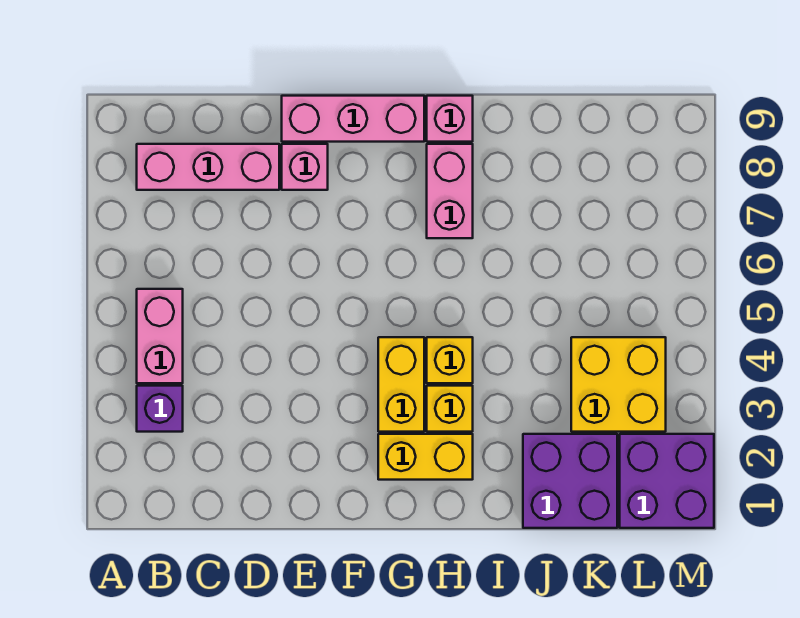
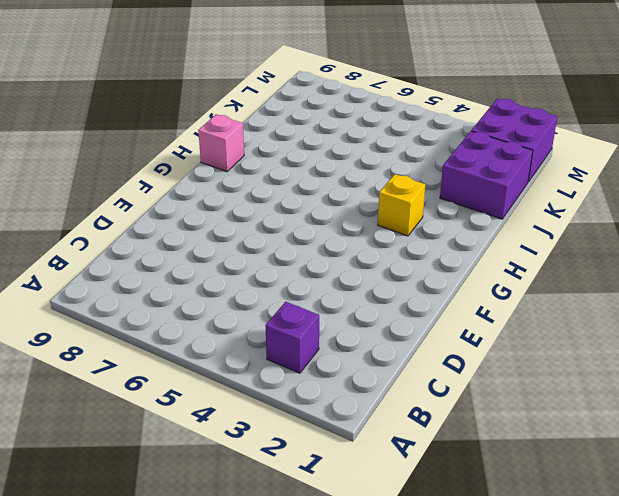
none -> pink brick B4:B5 level 1
none -> pink brick B8:D8 level 1
none -> pink brick E8 level 1

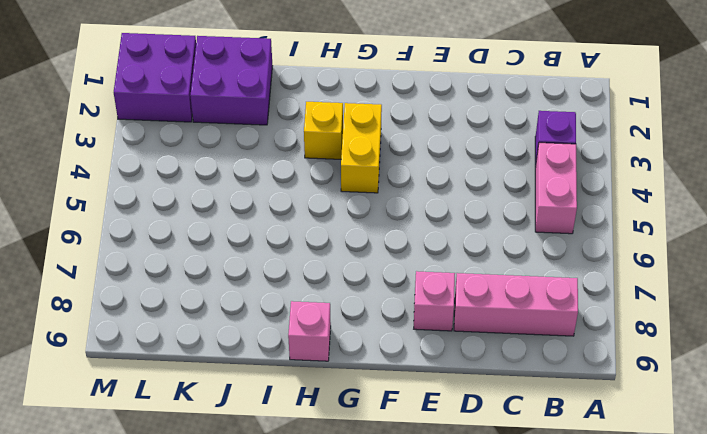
none -> pink brick E9:G9 level 1
none -> yellow brick G2:H2 level 1
none -> yellow brick H4 level 1

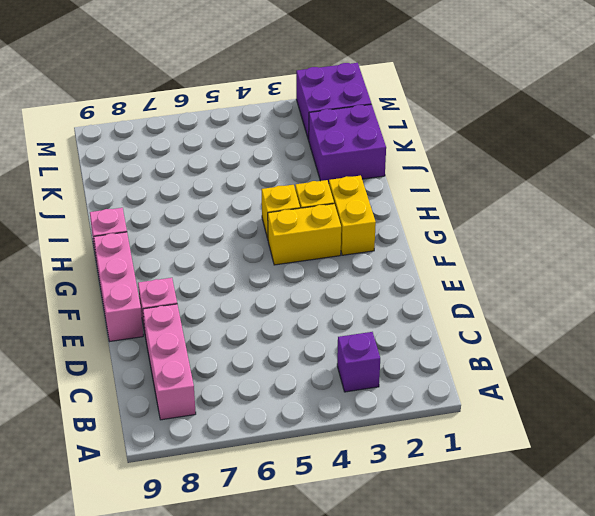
none -> pink brick B4:B5 level 1
none -> pink brick H7:H8 level 1
none -> yellow brick K3:L4 level 1

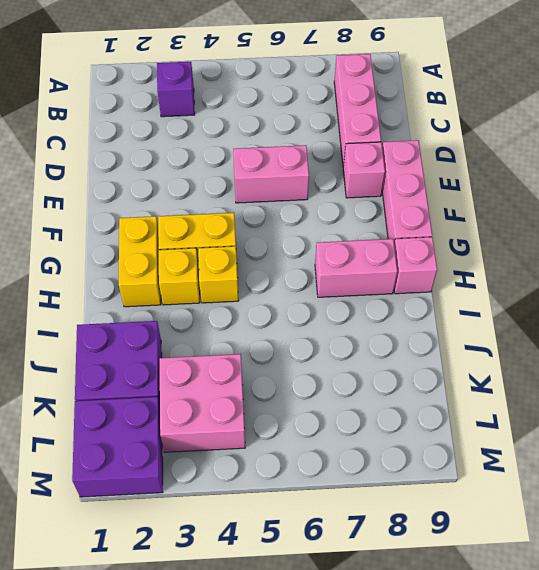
pink brick E5:E6 level 1 -> pink brick B4:B5 level 1
pink brick K3:L4 level 1 -> yellow brick K3:L4 level 1

